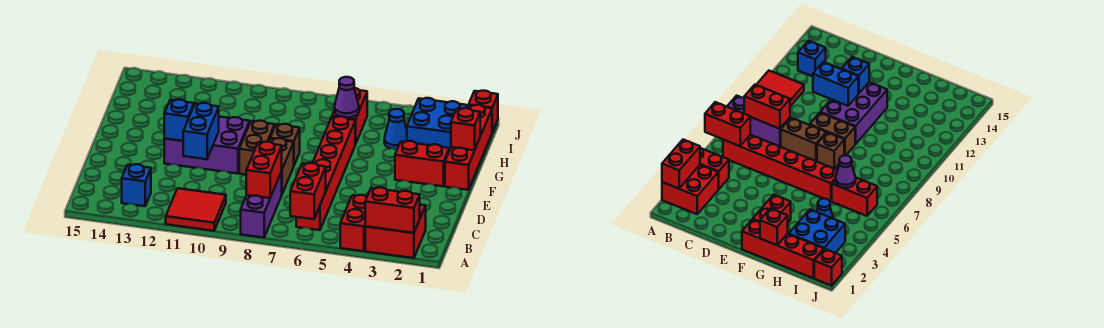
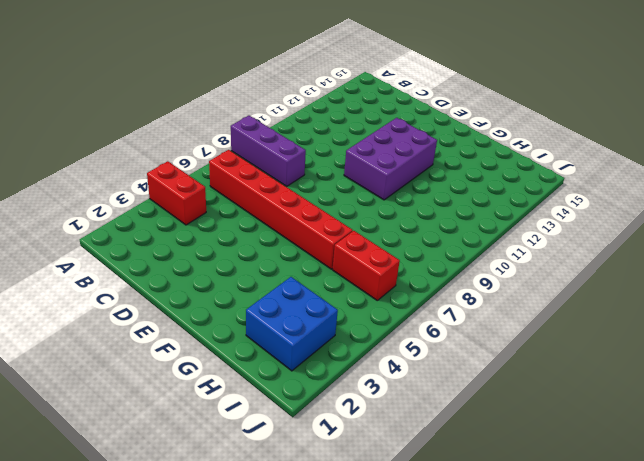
none -> red brick A2:B3 level 1
none -> red tile A10:B11 level 1
none -> blue brick B13 level 1

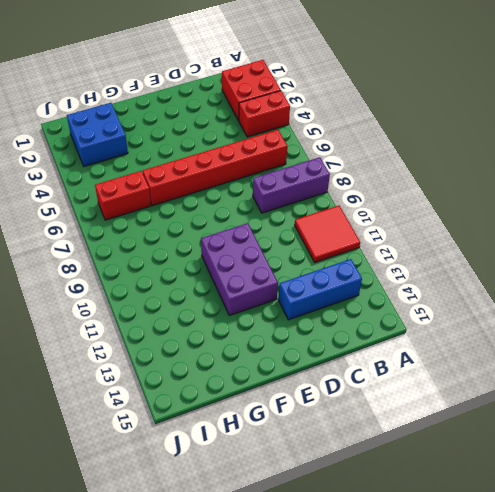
blue brick B13:D13 level 1 -> blue brick B13 level 1
none -> brown brick D8:E8 level 1
none -> brown brick E9:F9 level 1
none -> red brick F1:I1 level 1

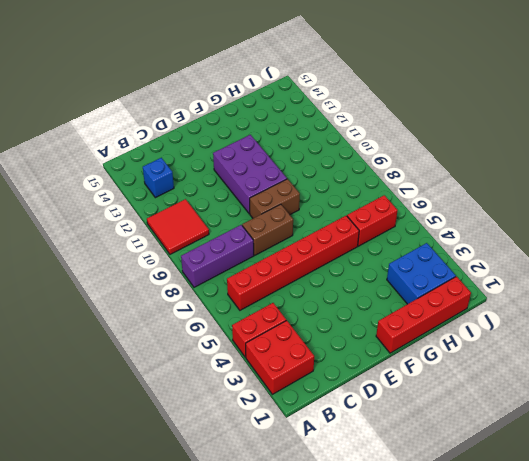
none -> red brick F2:F3 level 1
none -> brown brick F8 level 1
none -> blue cone H4 level 1

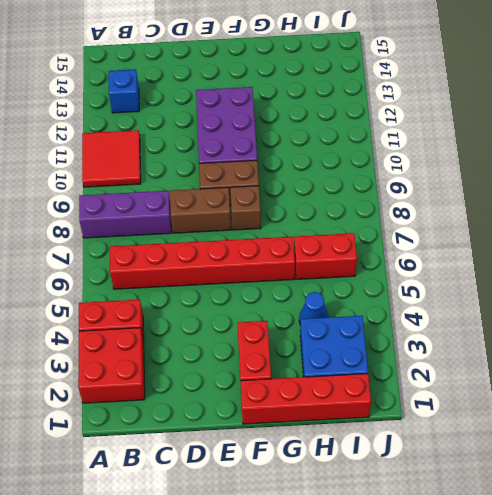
none -> red brick J1 level 1
none -> red brick A2:A3 level 2
none -> red brick A6:B6 level 2

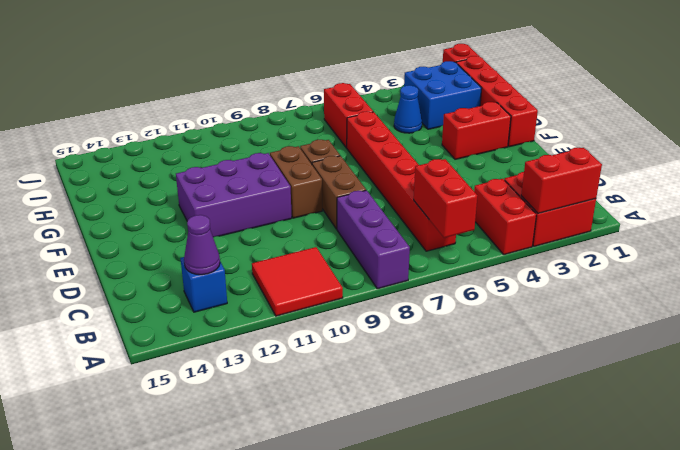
purple cone B13 level 2 -> purple cone H6 level 2
none -> red brick B8:C8 level 2
none -> blue brick D11:E11 level 2
none -> blue brick E12 level 2

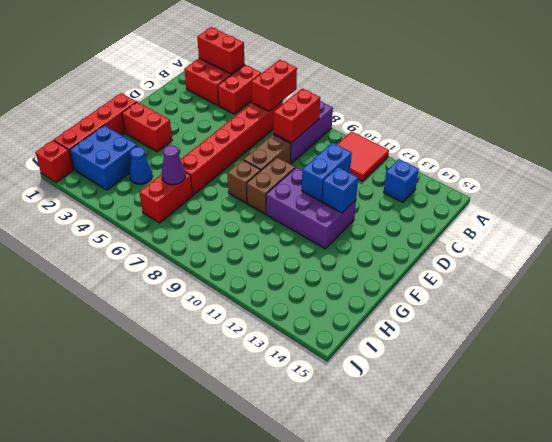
none -> red brick G1 level 2

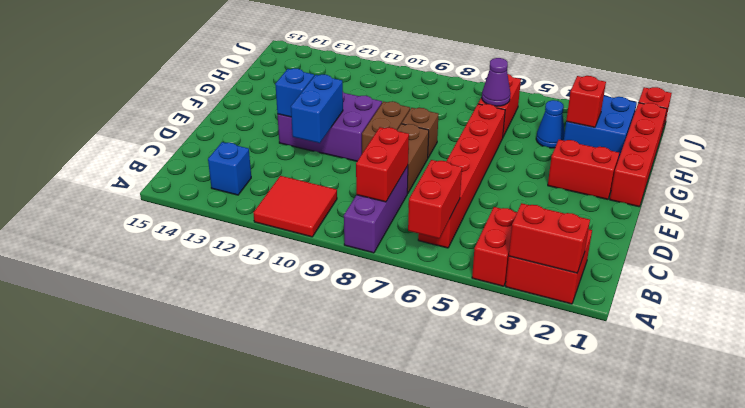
red brick H3 level 2 -> red brick G1 level 2

